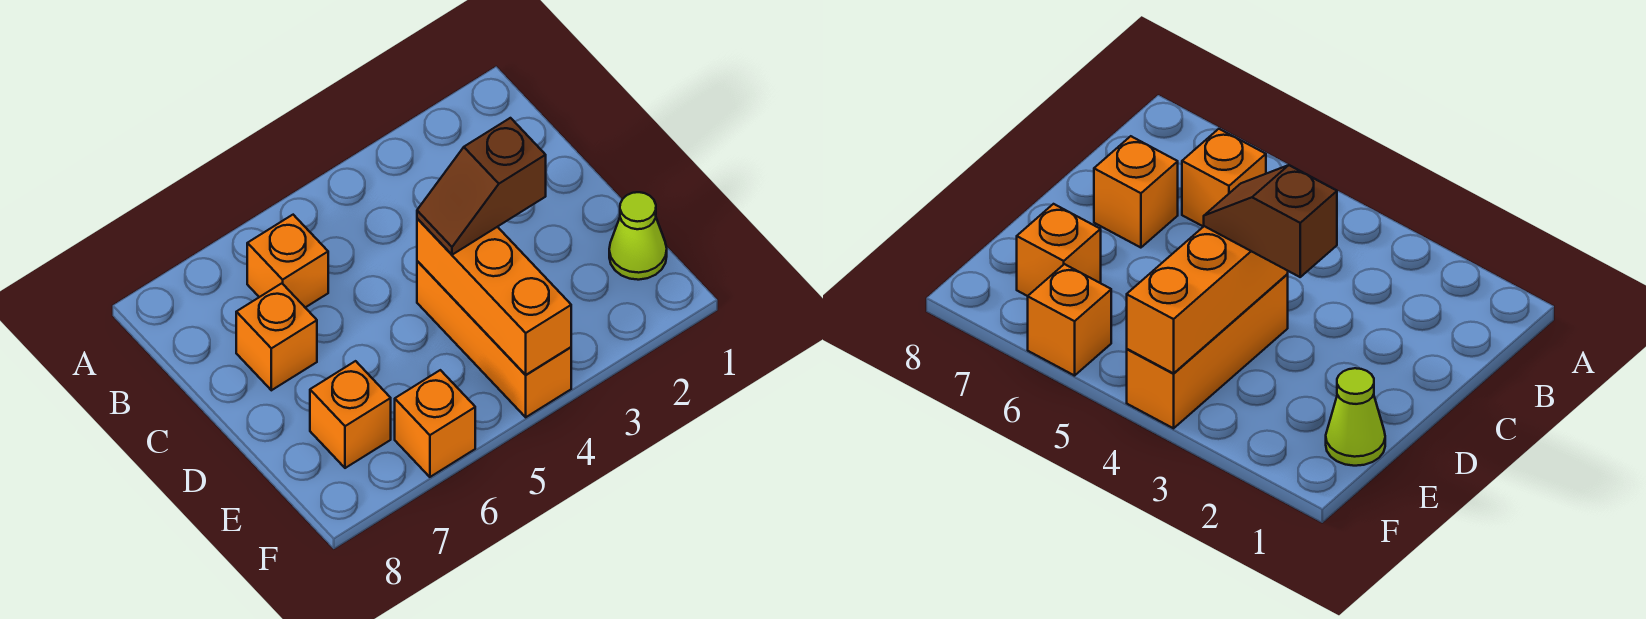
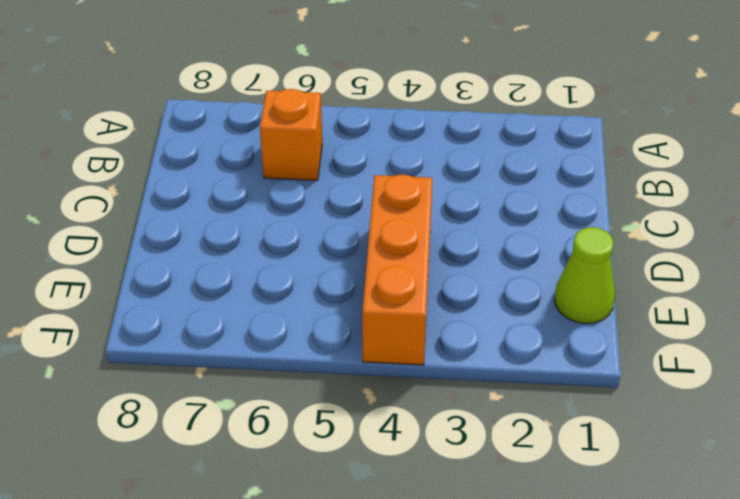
none -> orange brick C7 level 1
none -> orange brick E7 level 1

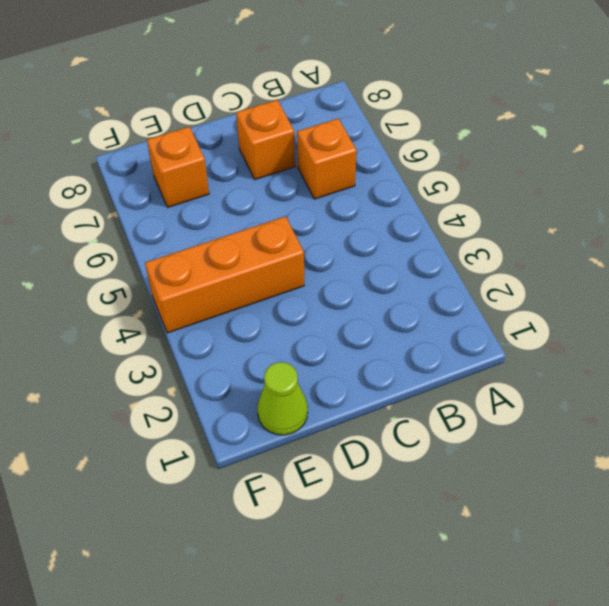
none -> orange brick F6 level 1
none -> orange brick D4:F4 level 2

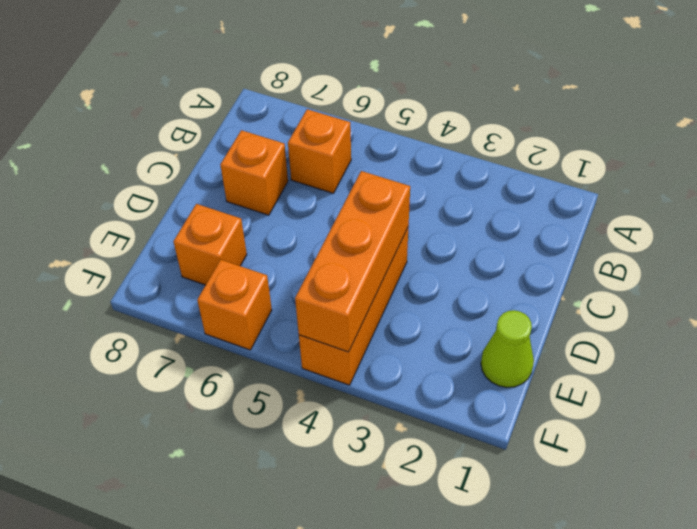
none -> brown slope D3:D4 level 3 top 3

